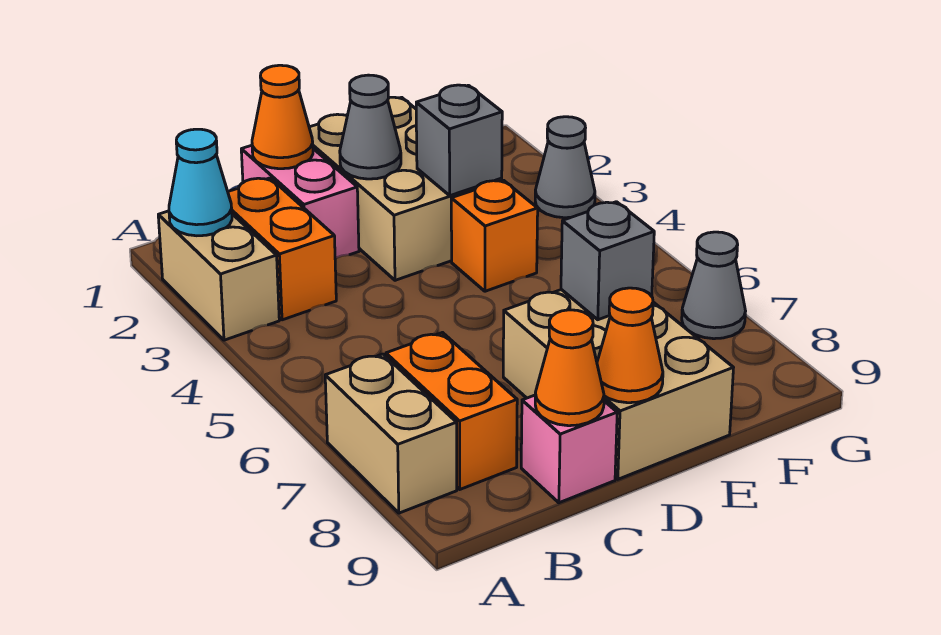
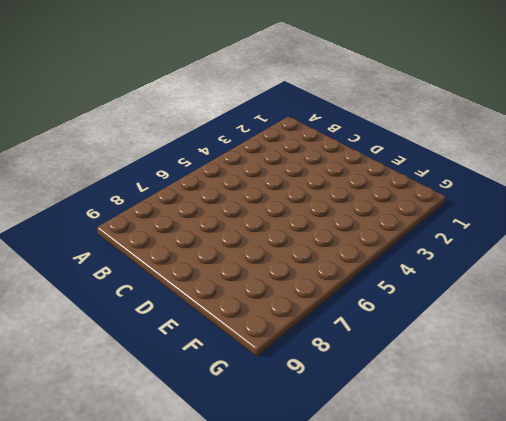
none -> tan brick A2:A3 level 1
none -> tan brick A7:A8 level 1
none -> orange brick B2:B3 level 1

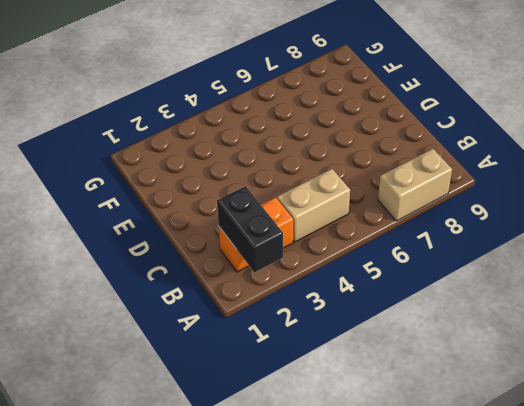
black brick A2:B2 level 2 -> cyan cone A2 level 2
tan brick B4:B5 level 1 -> tan brick A2:A3 level 1
none -> orange brick B7:B8 level 1
none -> pink brick C1:C2 level 1
none -> pink brick C9 level 1

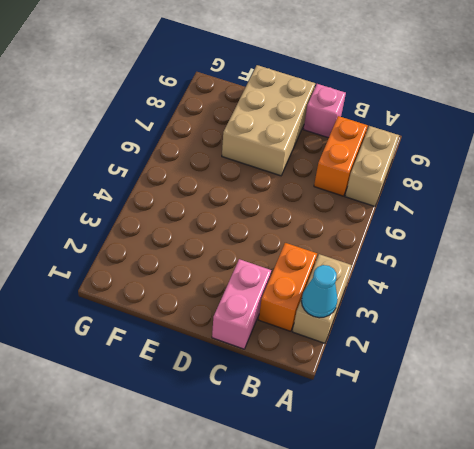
none -> tan brick D1:E3 level 1
none -> orange brick E4 level 1
none -> grey cone G3 level 1

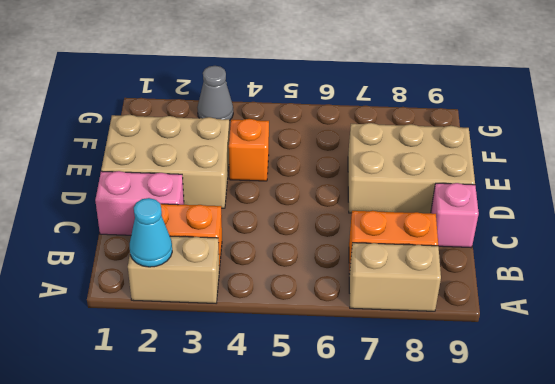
none -> grey cone G7 level 1
none -> orange cone C1 level 2
none -> orange cone C9 level 2

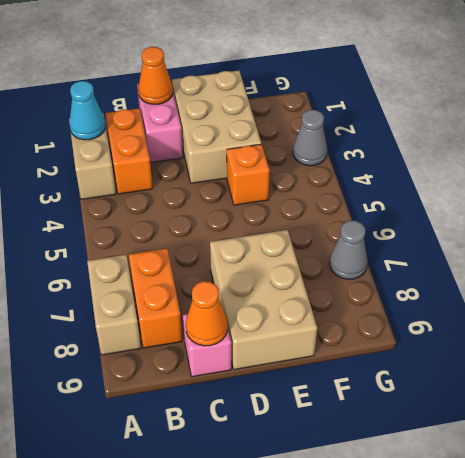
none -> grey cone D2 level 2
none -> orange cone D9 level 2
none -> grey brick E3 level 2

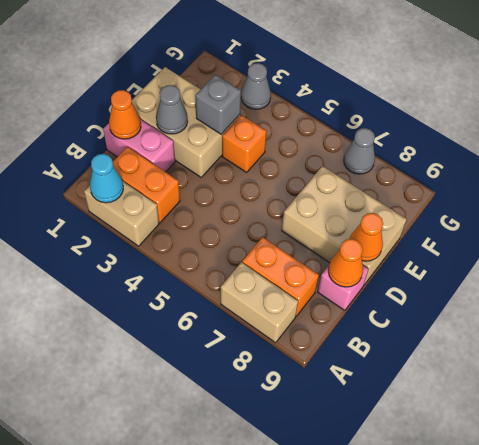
none -> grey brick E7 level 2

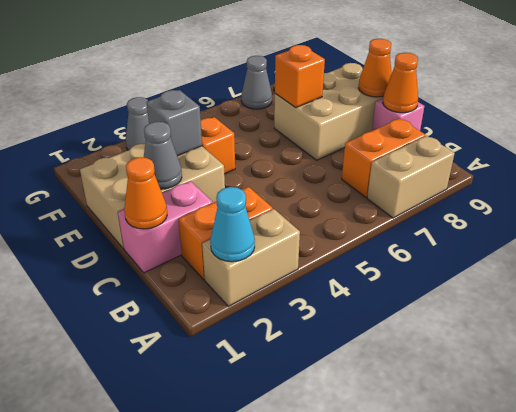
orange brick E7 level 2 -> grey brick E7 level 2

